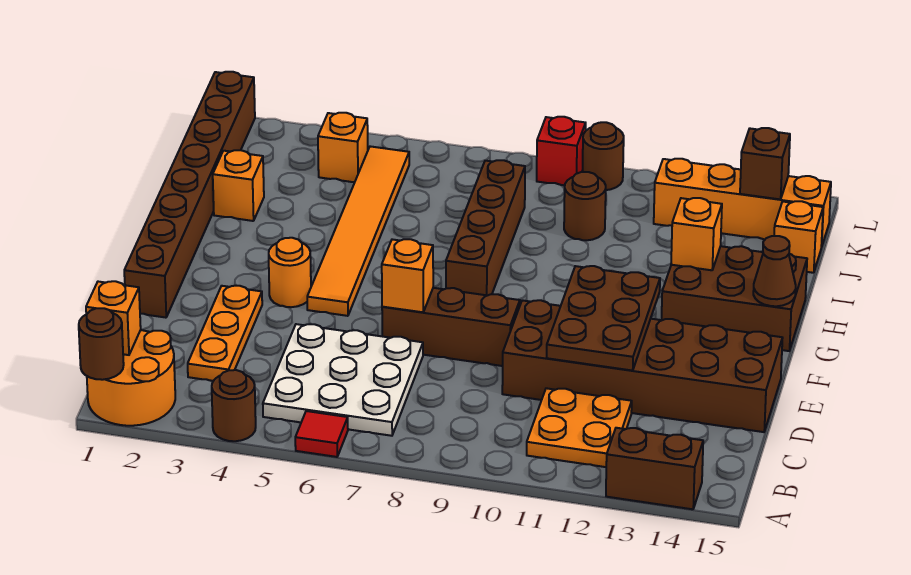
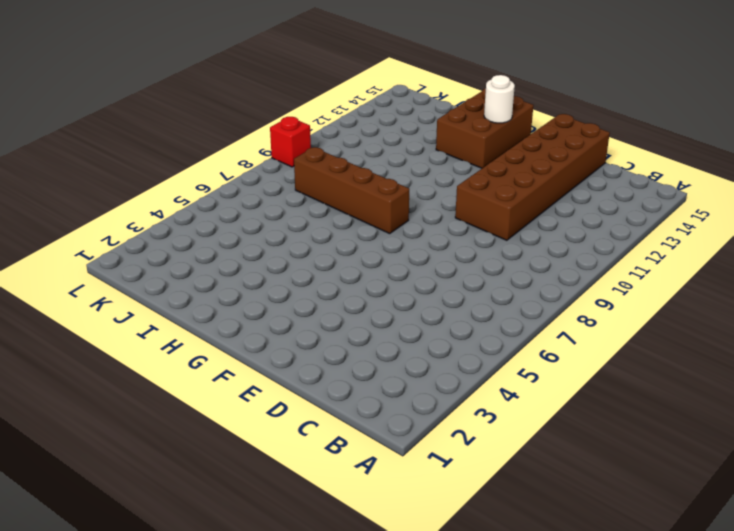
white round brick G14 level 2 -> none
none -> orange round brick A1:B2 level 1
none -> brown round brick A4 level 1
none -> red tile A6 level 1

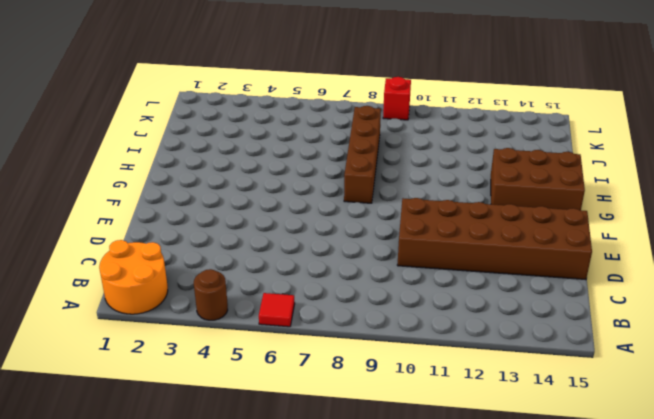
none -> brown brick A13:A14 level 1
none -> white plate B5:D7 level 1
none -> orange plate B11:C12 level 1

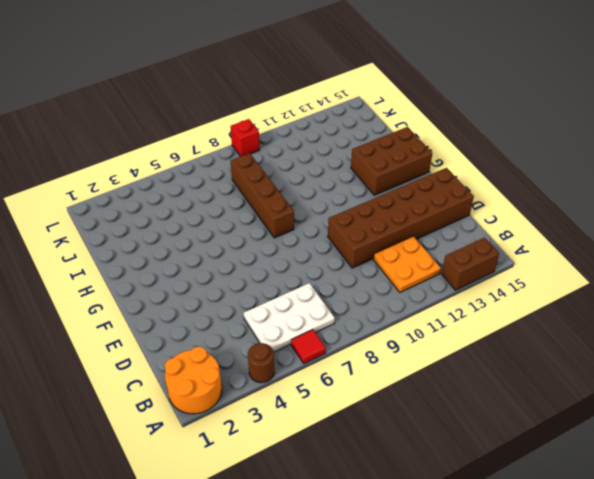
white plate B5:C7 level 1 -> white plate B5:D7 level 1
none -> orange plate C3:E3 level 1
none -> brown brick E1:L1 level 1
none -> brown brick E7:E9 level 1

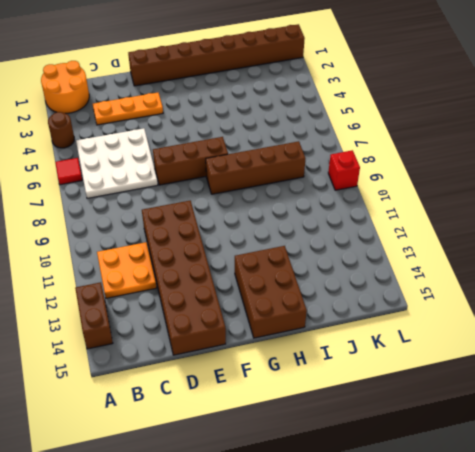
brown brick E7:G7 level 1 -> brown brick E7:E9 level 1
none -> orange round brick F4 level 1
none -> orange tile F5:K5 level 1
none -> orange brick I2 level 1

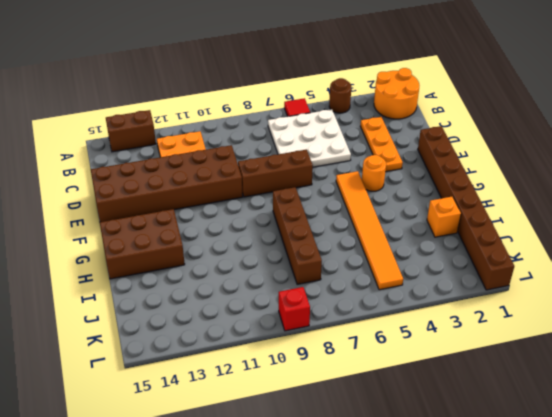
none -> brown round brick J10 level 1
none -> orange brick J15 level 1
none -> orange brick K4 level 1

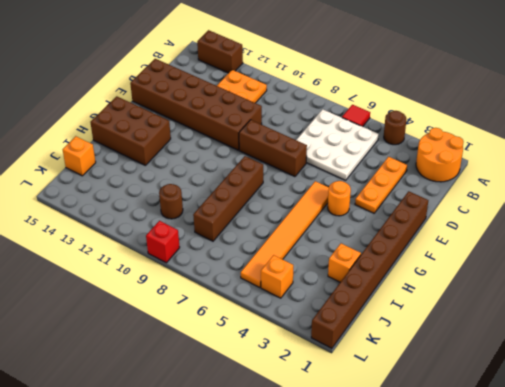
none -> orange brick K12:K15 level 1
none -> brown round brick L10 level 1
none -> brown round brick A1 level 2

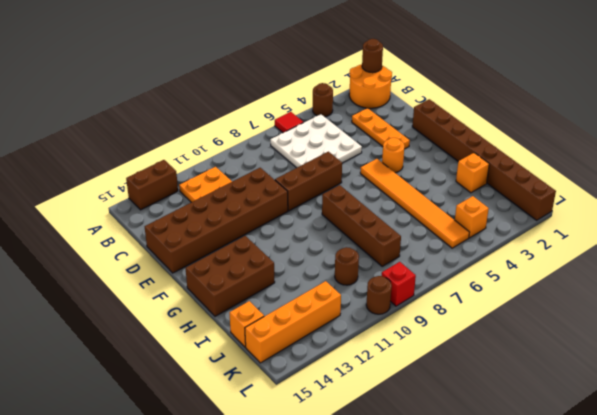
none -> orange brick B1 level 2
none -> brown plate D11:F12 level 2
none -> orange brick E7 level 2

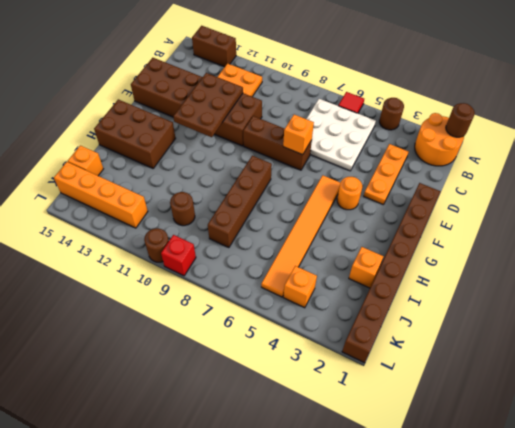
none -> orange brick B1 level 2
none -> brown cone G15 level 2
none -> orange brick H13 level 2

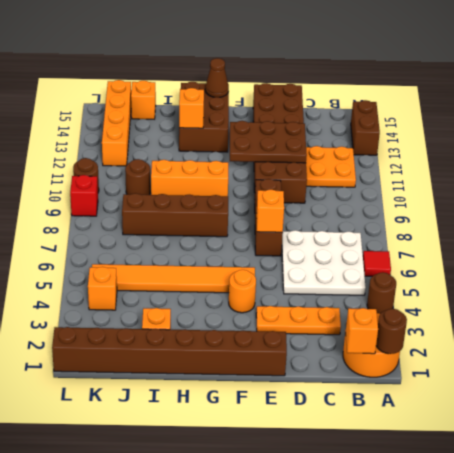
orange brick G10:I10 level 1 -> none
none -> brown brick K14 level 2

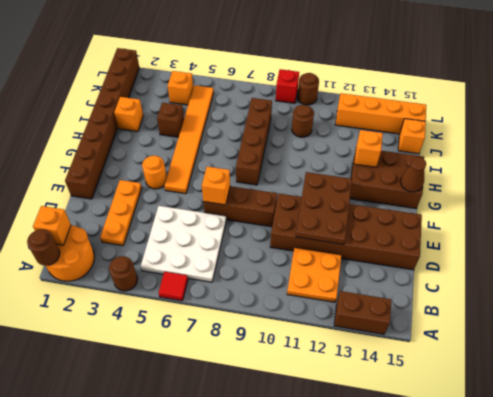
brown brick I4 level 1 -> brown brick K14 level 2

